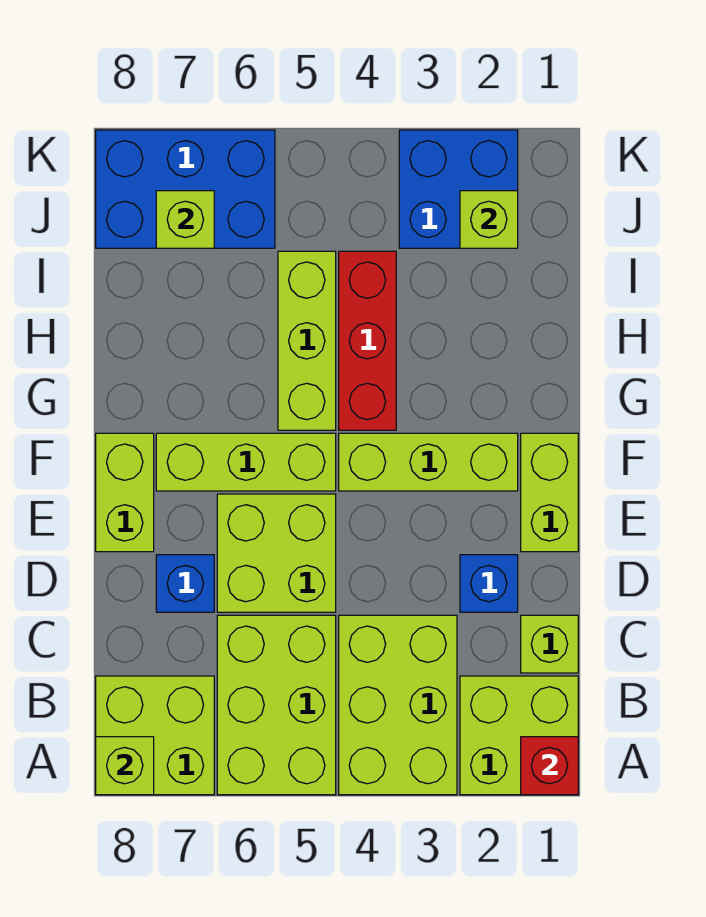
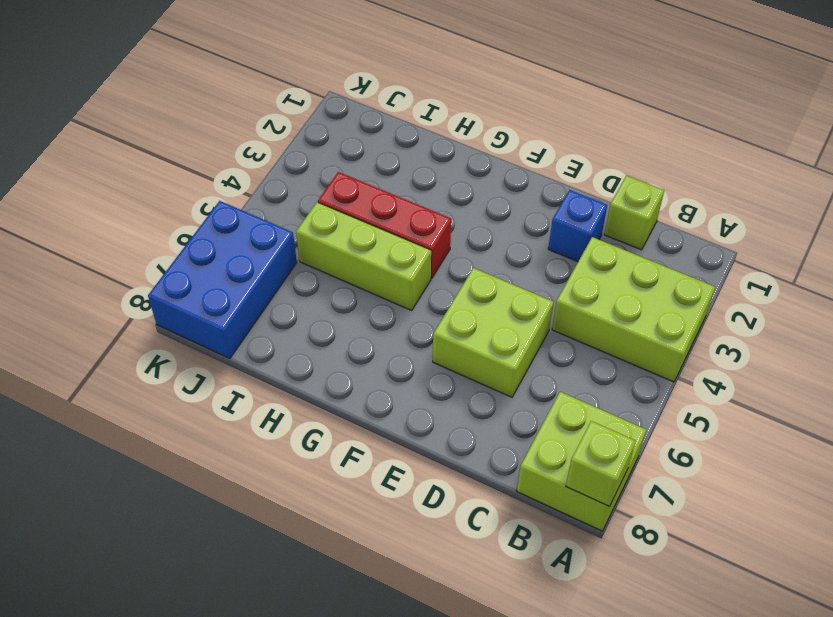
none -> lime brick A1:B2 level 1
none -> lime brick A5:C6 level 1
none -> blue brick D7 level 1

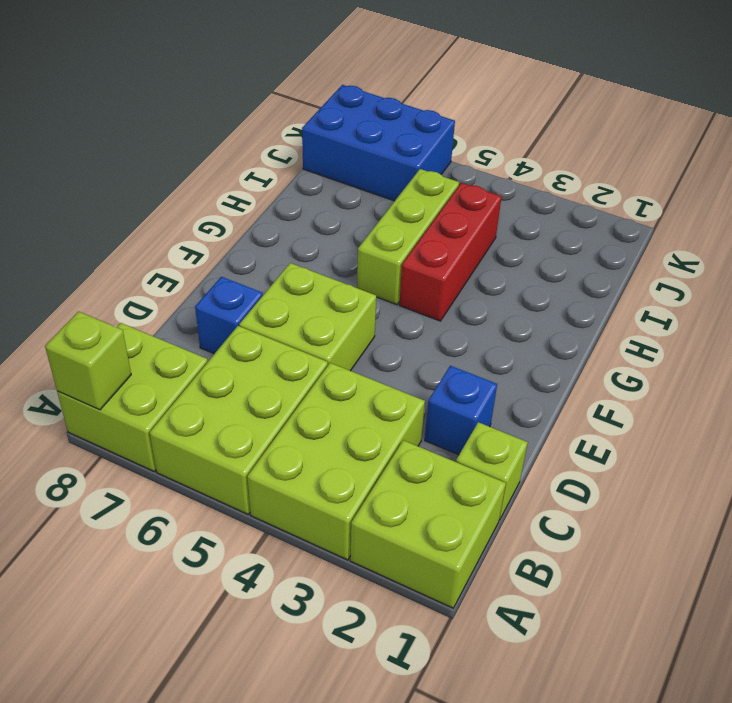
none -> lime brick E1:F1 level 1
none -> lime brick E8:F8 level 1
none -> lime brick F2:F4 level 1

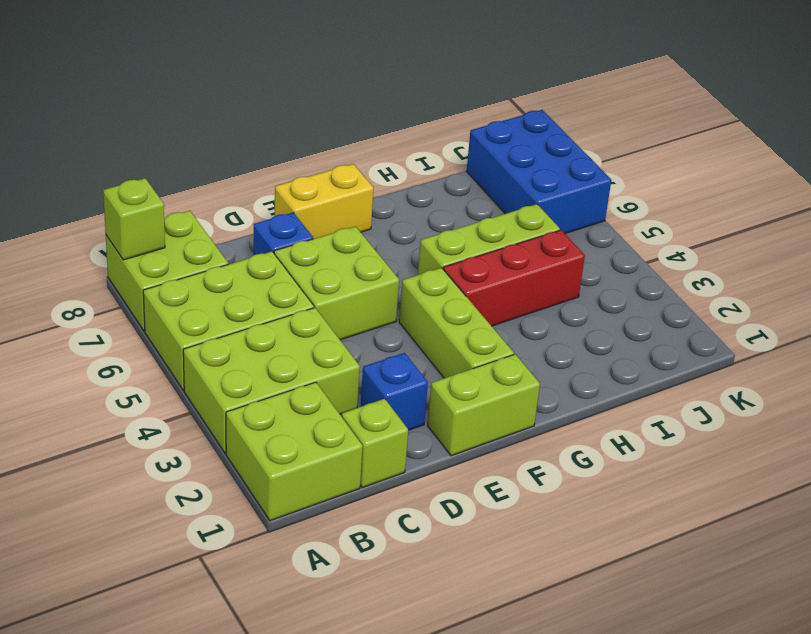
yellow brick E8:F8 level 1 -> lime brick E8:F8 level 1
none -> lime brick F5:F7 level 1
none -> blue brick J2:K3 level 1
none -> red brick A1 level 2

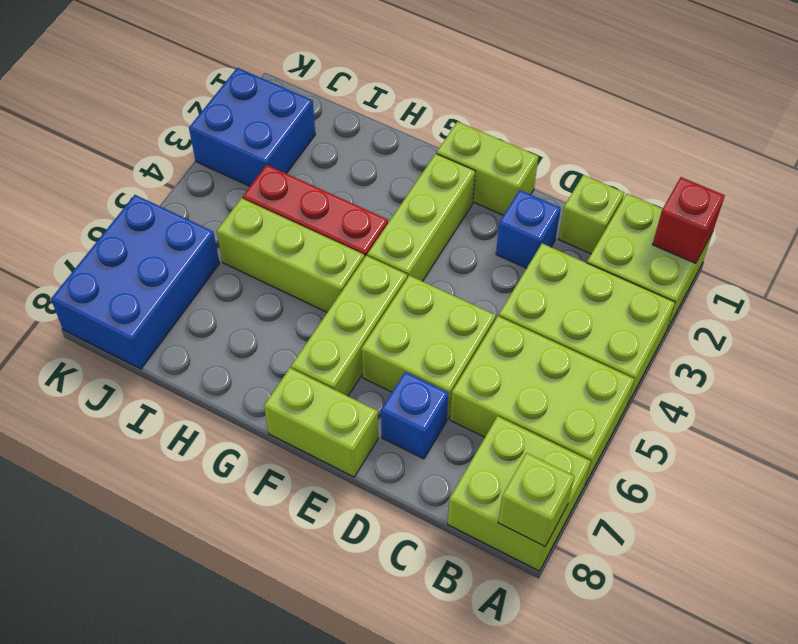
none -> lime brick J2 level 2
none -> lime brick J7 level 2

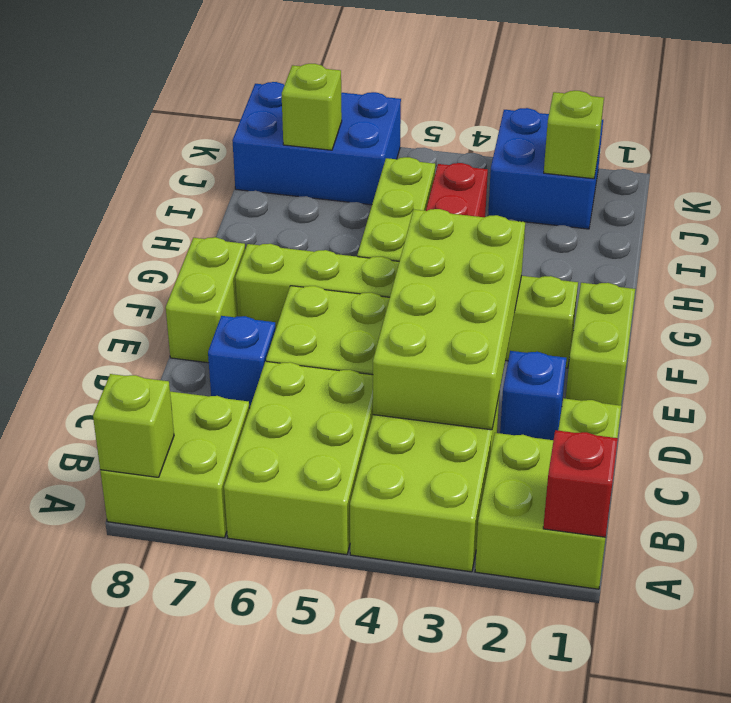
lime brick C3:F4 level 2 -> none

